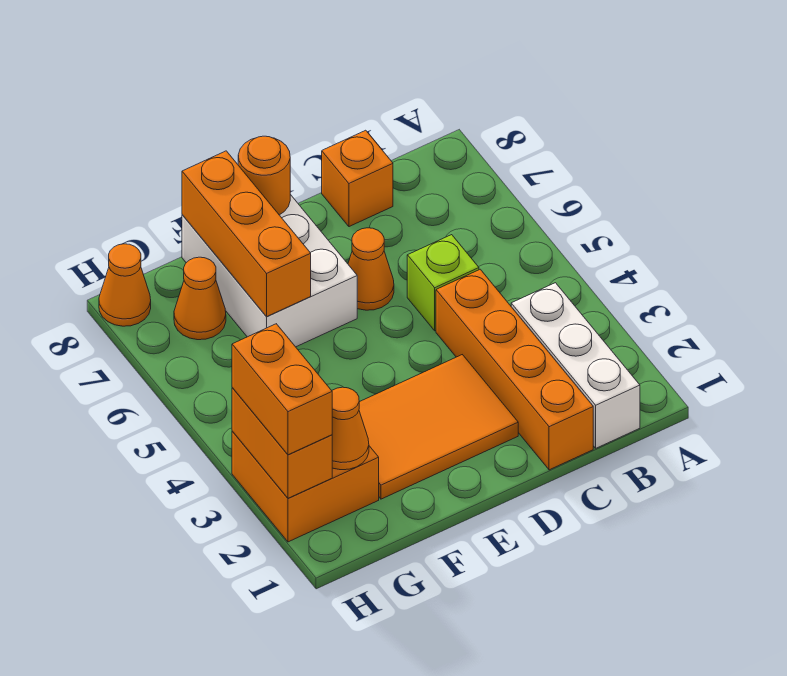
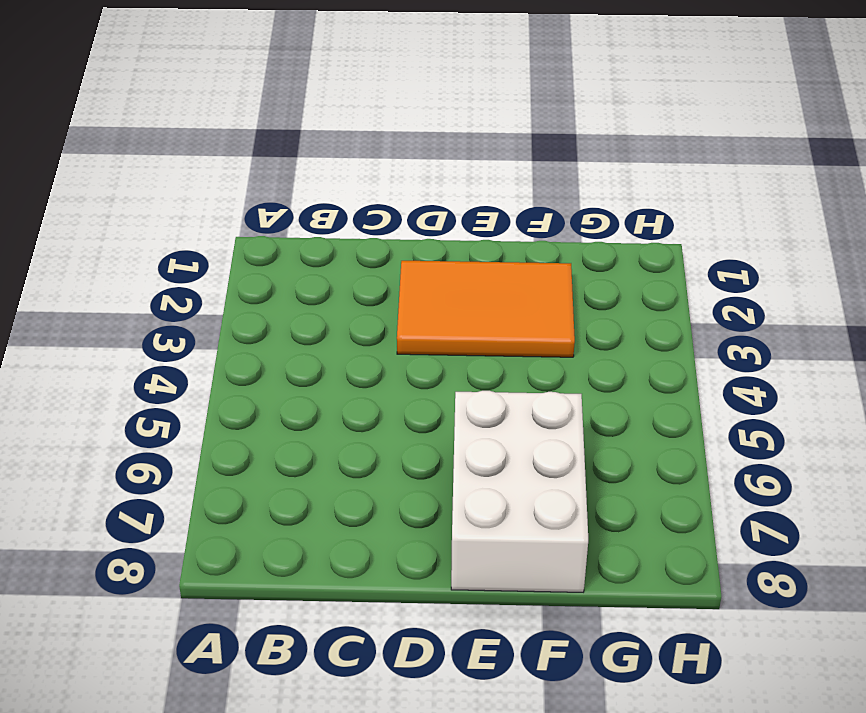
none -> white brick B1:B3 level 1
none -> orange brick C1:C4 level 1
none -> lime brick C5 level 1

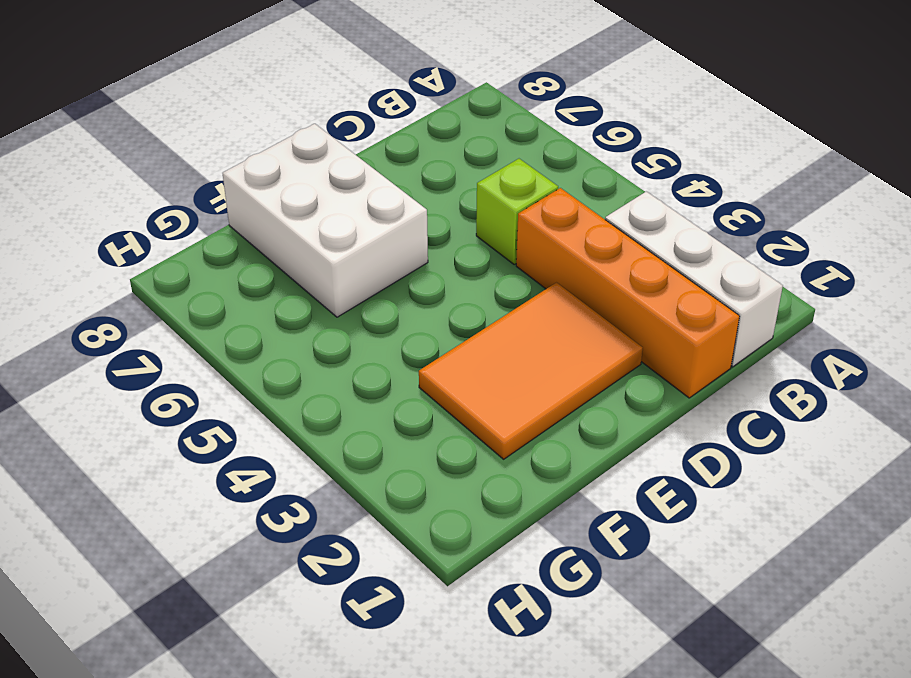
none -> orange brick C8 level 1
none -> orange cone D6 level 1
none -> orange brick G2:H3 level 1

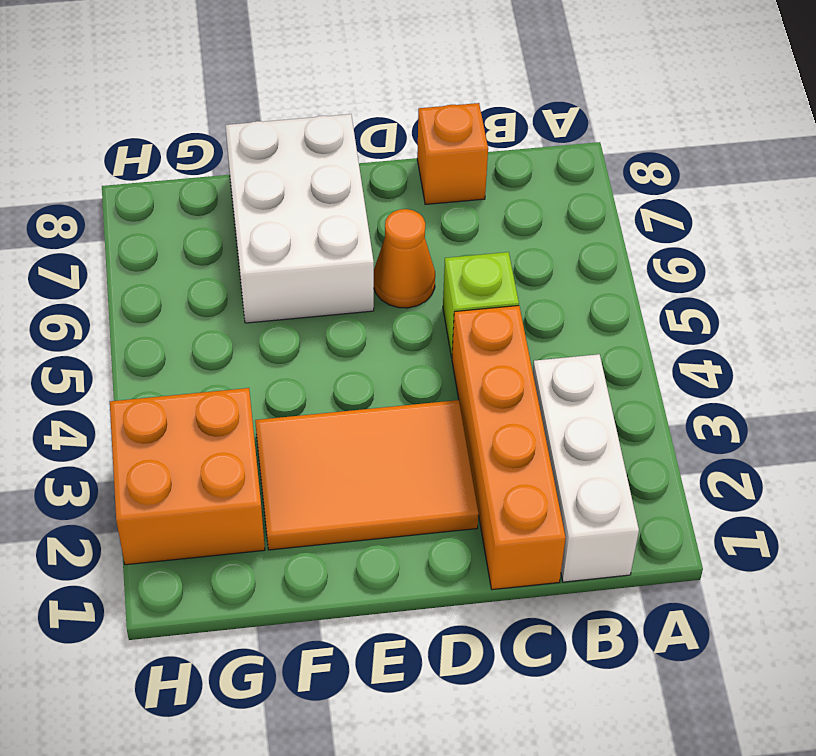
none -> orange cone G7 level 1
none -> orange cone H8 level 1
none -> orange round brick E8 level 2

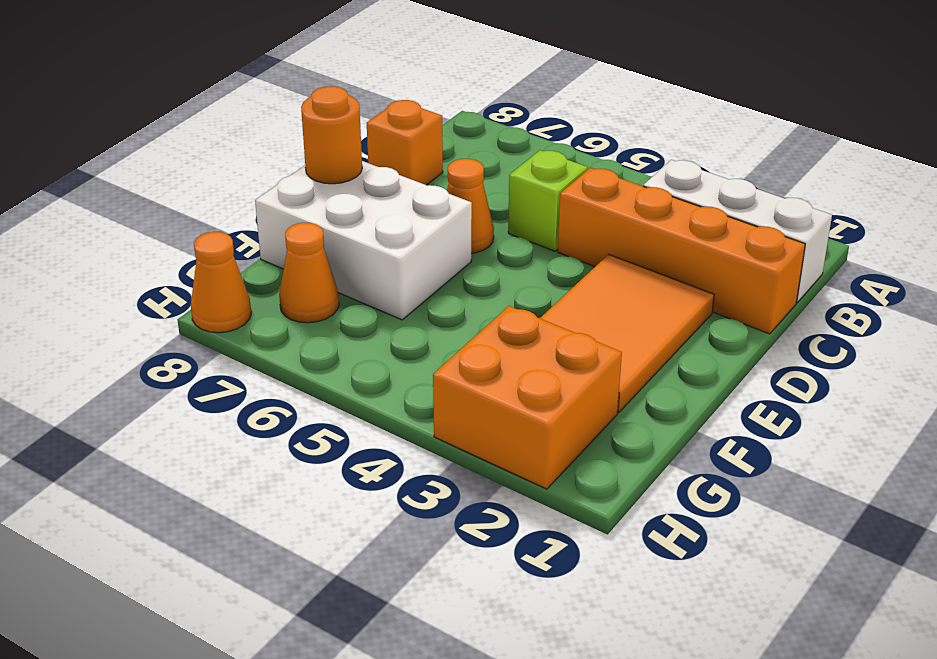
none -> orange brick F6:F8 level 2
none -> orange cone G2 level 2
none -> orange brick H2:H3 level 2

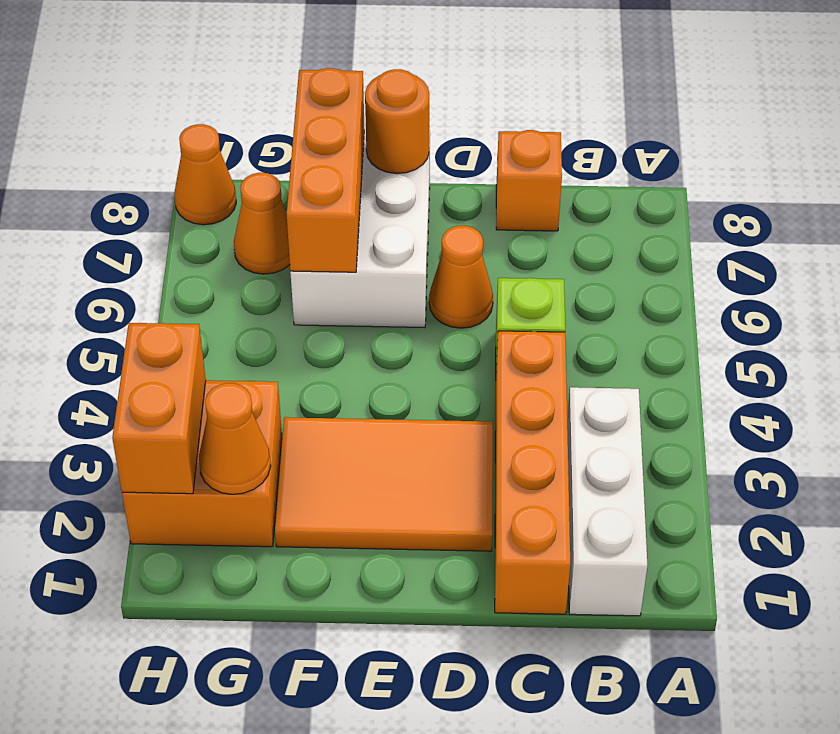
none -> orange brick H2:H3 level 3

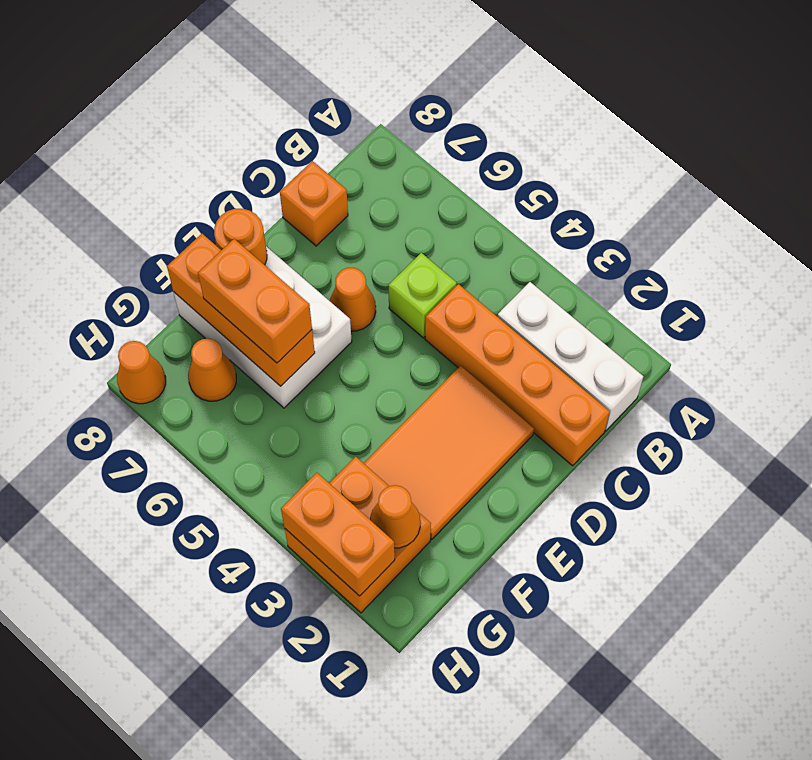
orange brick F6:F7 level 3 -> orange brick H2:H3 level 3

